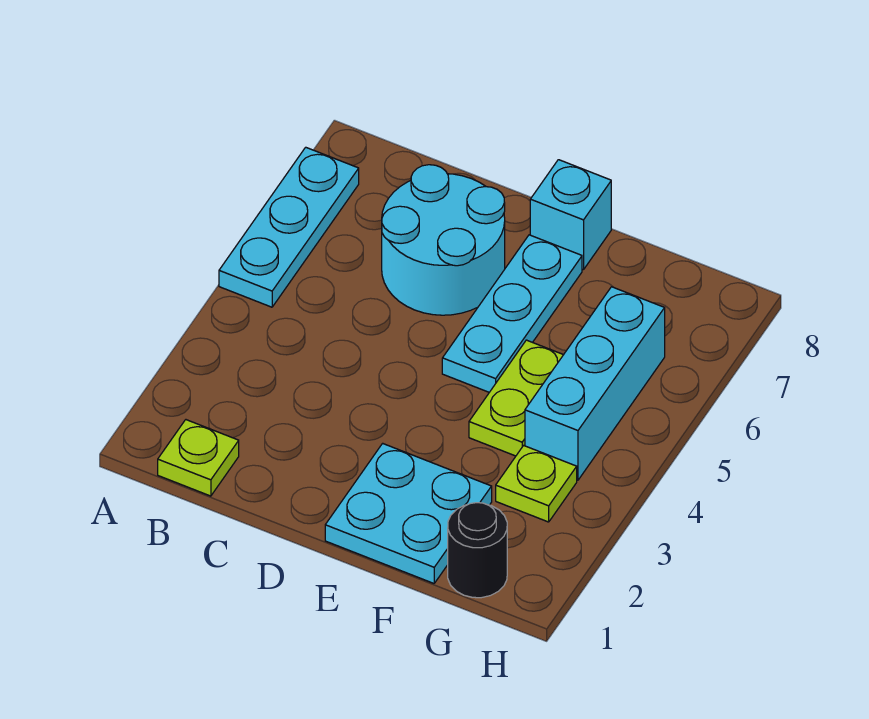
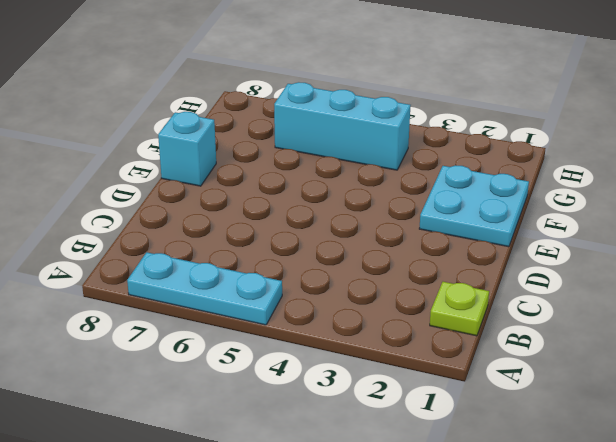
none -> cyan round brick C6:D7 level 1
none -> cyan plate E5:E7 level 1

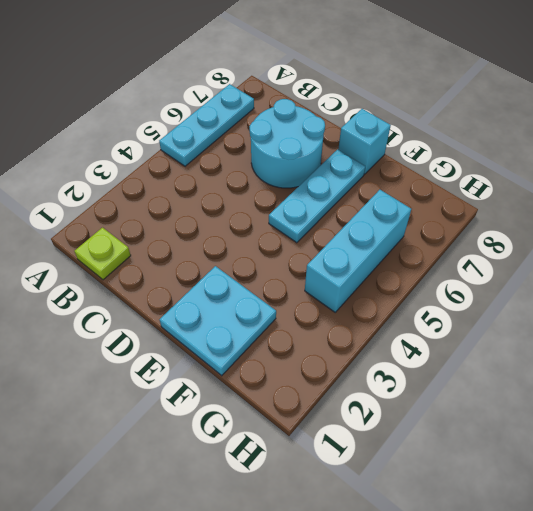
none -> lime plate F4:F5 level 1
none -> black round brick G1 level 1

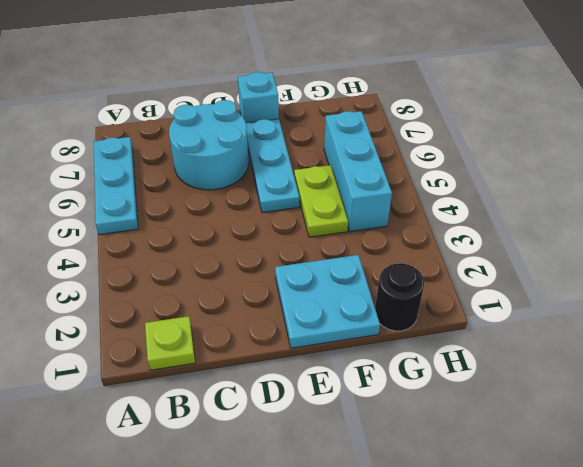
none -> lime plate G3 level 1

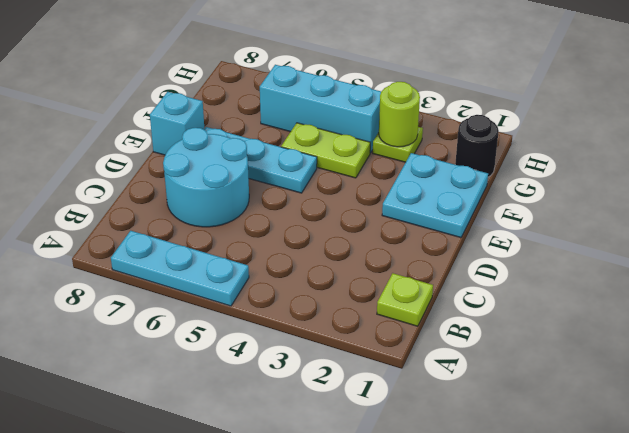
lime round brick G3 level 2 -> none

